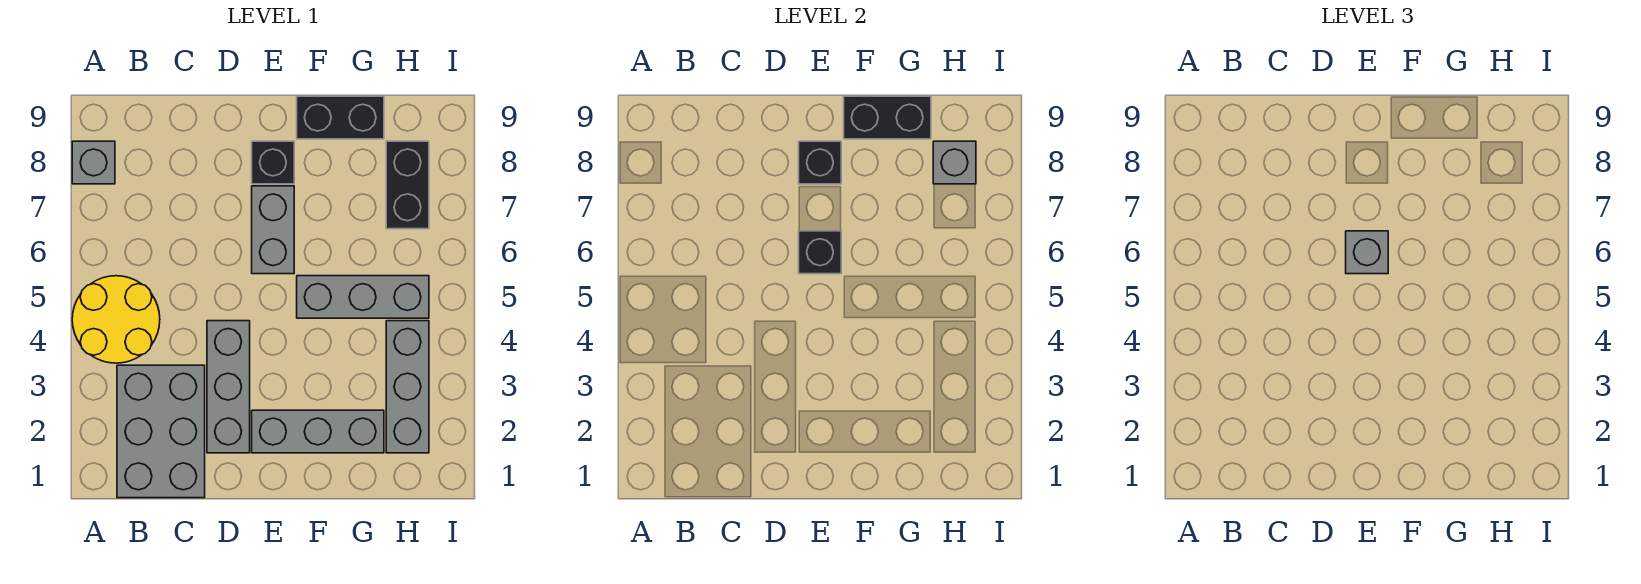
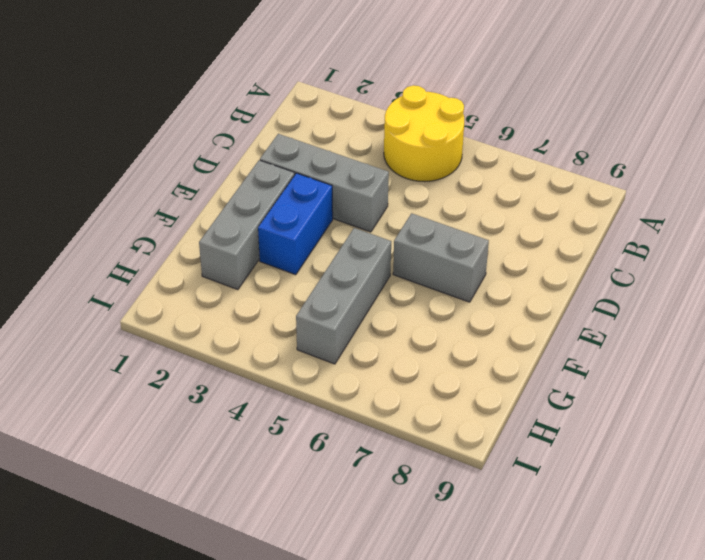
blue brick E3:F3 level 1 -> none
none -> grey brick A8 level 1
none -> grey brick B1:C3 level 1
none -> black brick E8 level 1

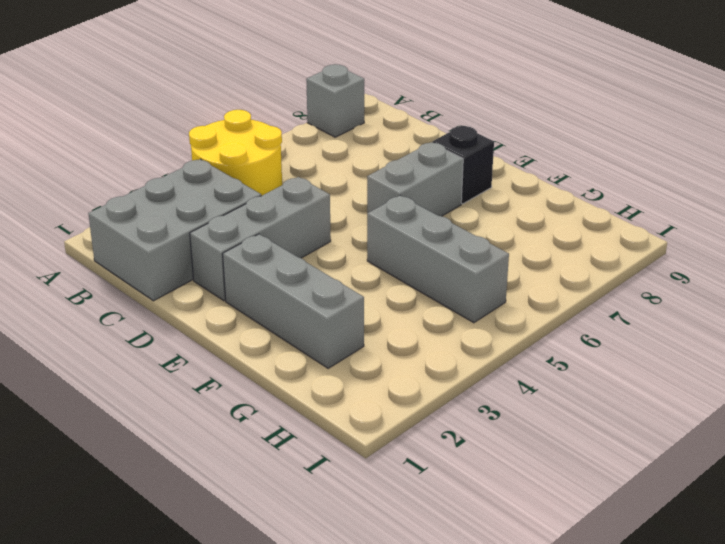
none -> black brick F9:G9 level 1
none -> grey brick H2:H4 level 1
none -> black brick H7:H8 level 1

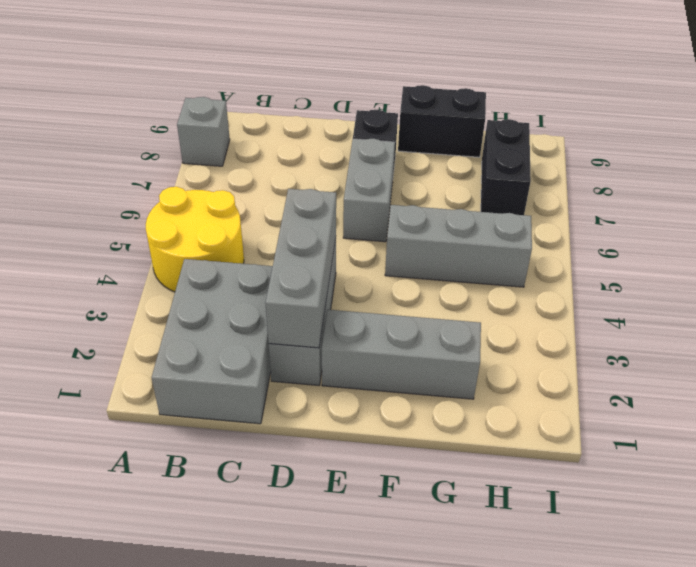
grey brick D2:D4 level 2 -> grey brick H2:H4 level 1
none -> black brick E6 level 2
none -> black brick E8 level 2
none -> black brick F9:G9 level 2

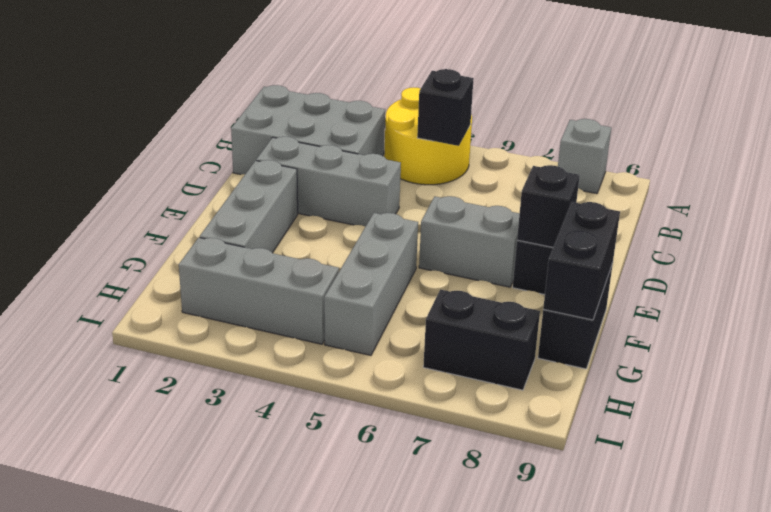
black brick B5 level 2 -> black brick E6 level 2
none -> grey brick H8 level 2
none -> grey brick E6 level 3

